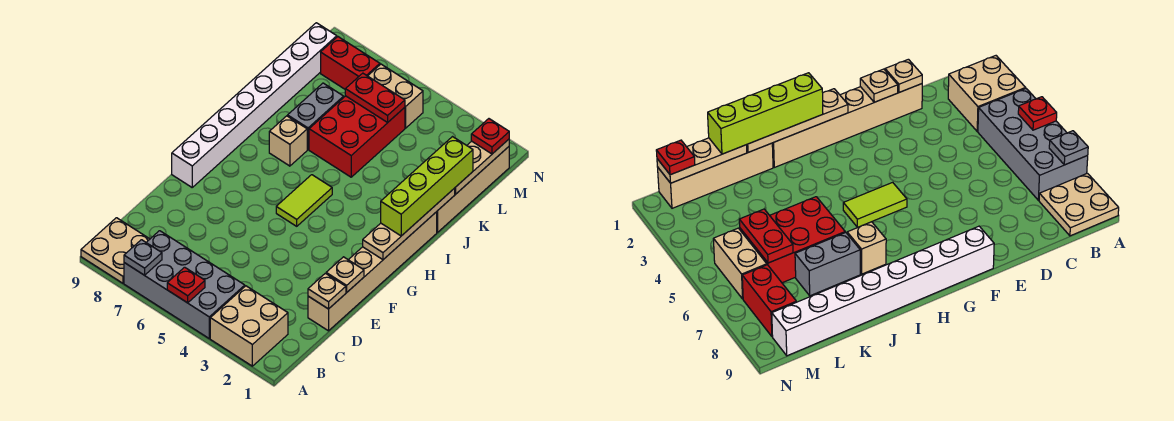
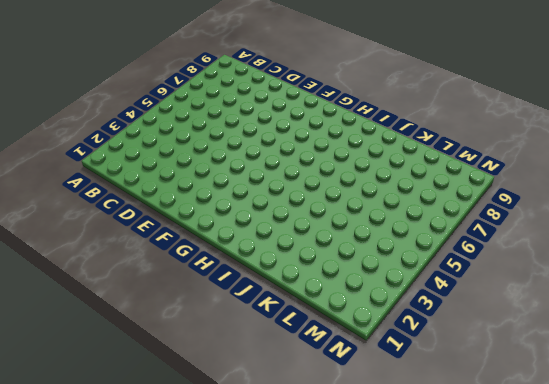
none -> tan brick A2:B3 level 1
none -> grey brick A4:B7 level 1
none -> tan plate A8:B9 level 1

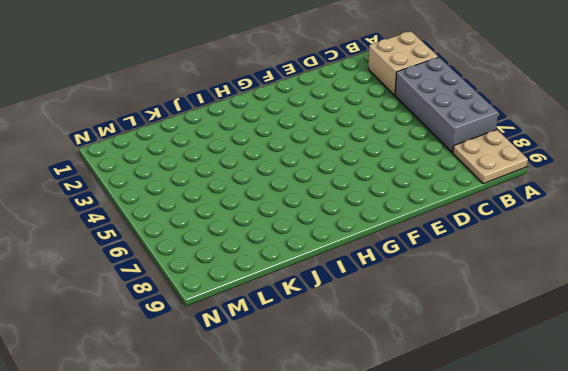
none -> tan brick D1:I1 level 1
none -> white brick F9:M9 level 1
none -> lime tile G5:H5 level 1

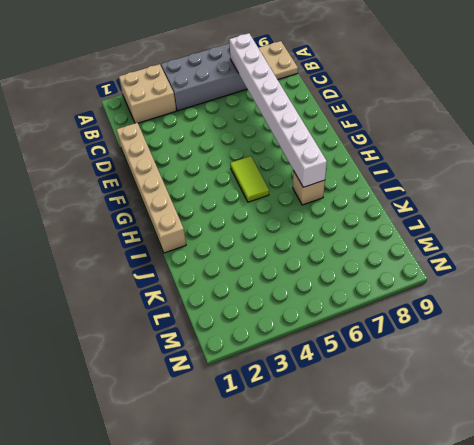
white brick B7:I7 level 2 -> white brick F9:M9 level 1
none -> tan brick J1:M1 level 1
none -> red brick J5:L6 level 1
none -> grey brick J7:K7 level 1

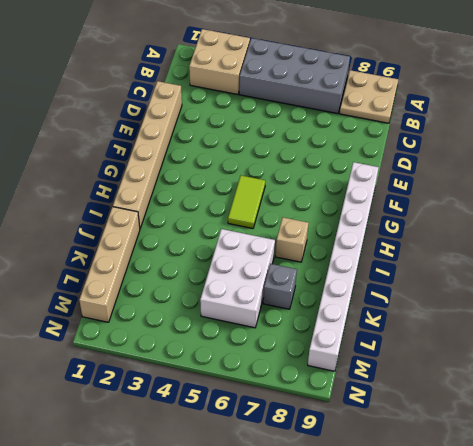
white brick J5:L6 level 1 -> red brick J5:L6 level 1
grey brick K7 level 1 -> grey brick J7:K7 level 1
none -> tan brick M5:M6 level 1
none -> red brick M7:M8 level 1
none -> red plate A5 level 2

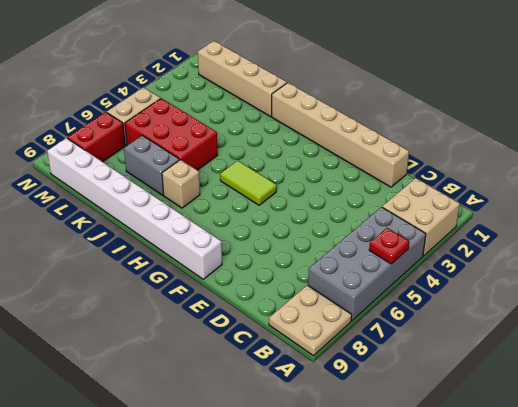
none -> grey plate A7 level 2
none -> tan plate D1 level 2
none -> tan plate E1 level 2

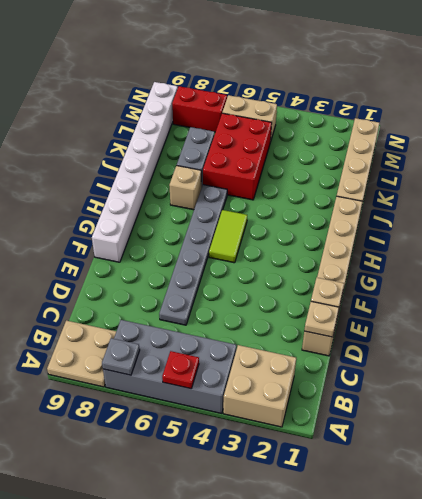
grey plate D6:I6 level 1 -> none
none -> tan plate G1:J1 level 2
none -> tan plate K1:M1 level 2
none -> red plate L5:L6 level 2

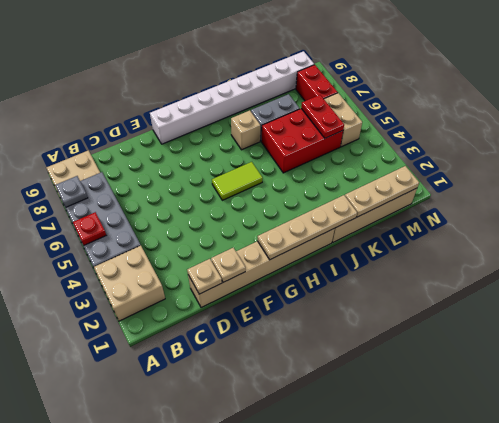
none -> lime brick H1:K1 level 3
none -> red plate M1 level 3

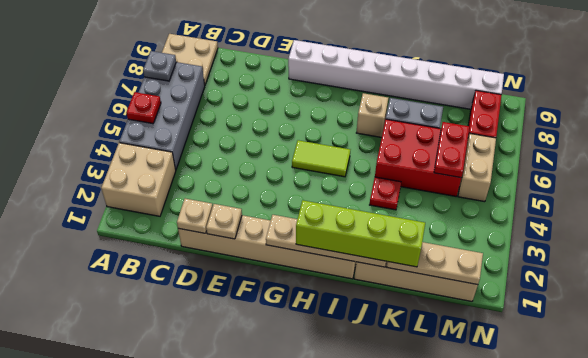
red plate J4 level 1 -> red plate M1 level 3

